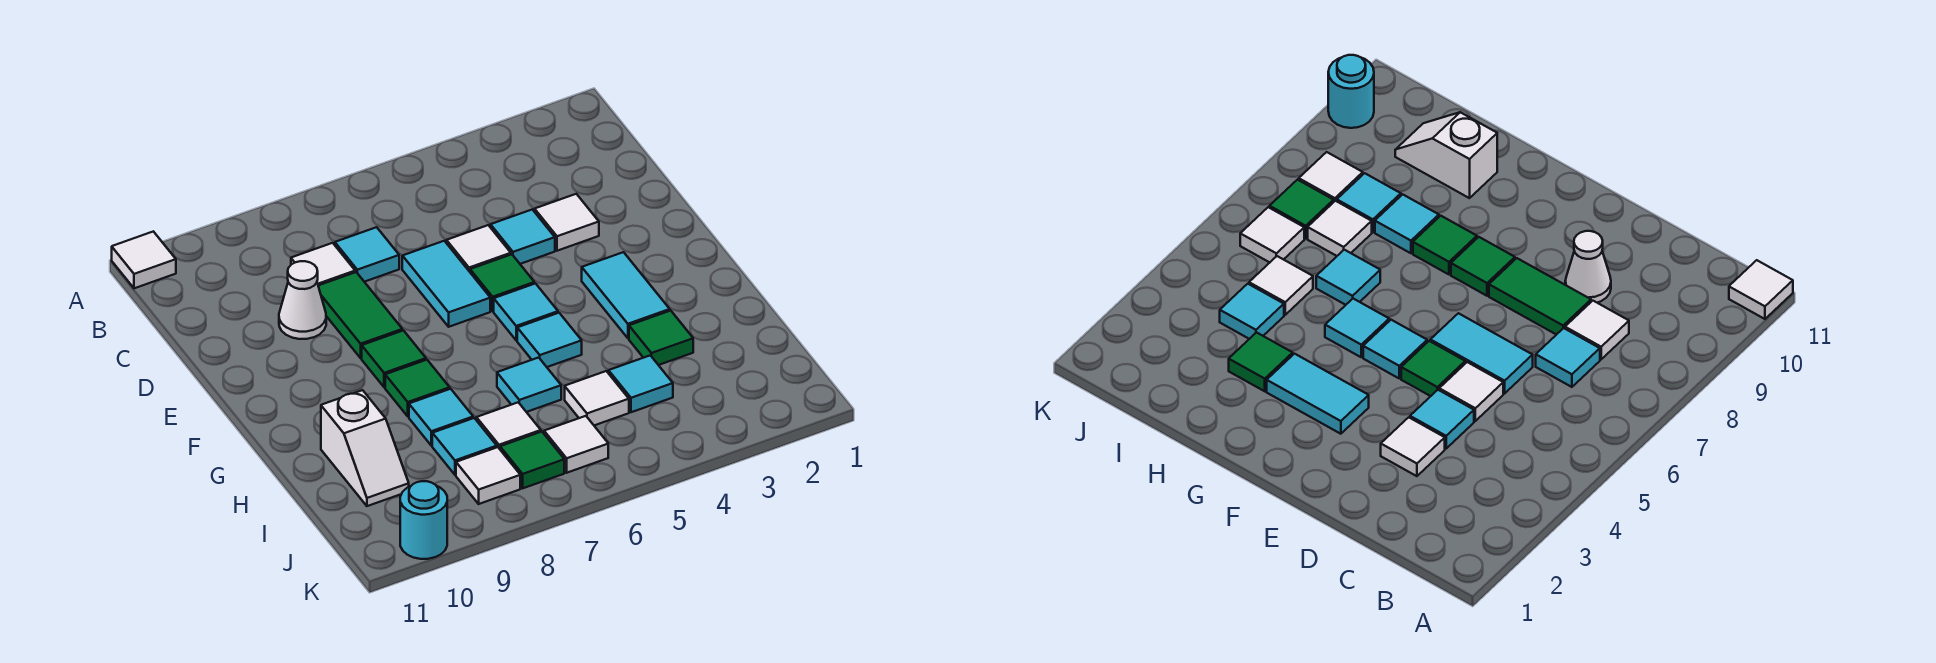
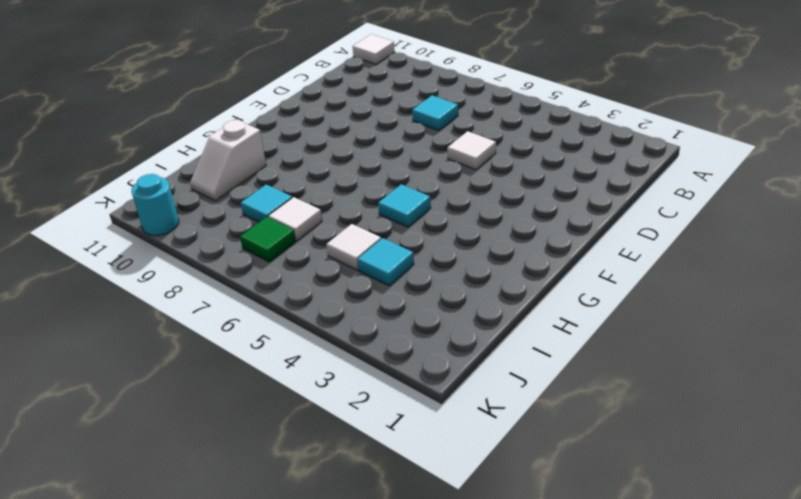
none -> white tile C8 level 1
none -> white tile D3 level 1
none -> cyan tile D4 level 1

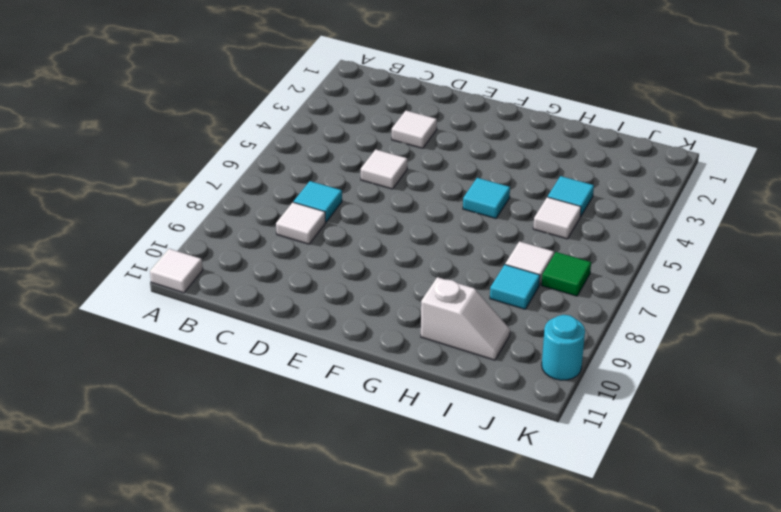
none -> cyan tile D4 level 1
none -> cyan tile D6:E6 level 1
none -> green tile D8:E8 level 1

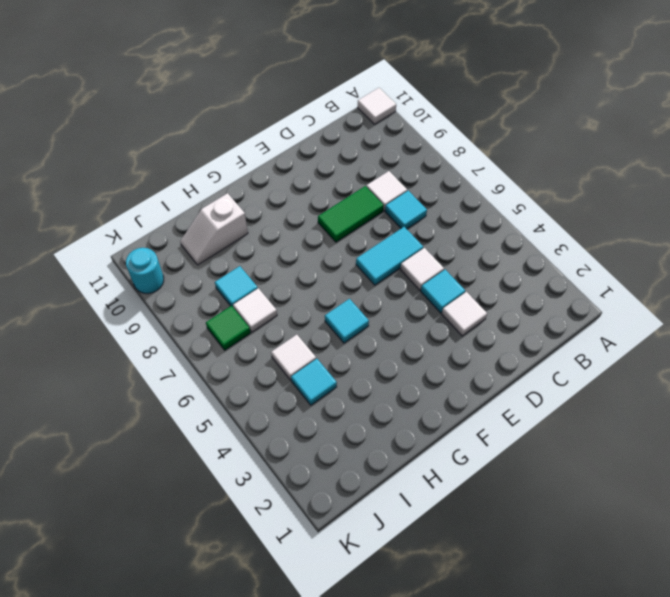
none -> white cone D9 level 1
none -> green tile E5 level 1
none -> cyan tile F3:G3 level 1

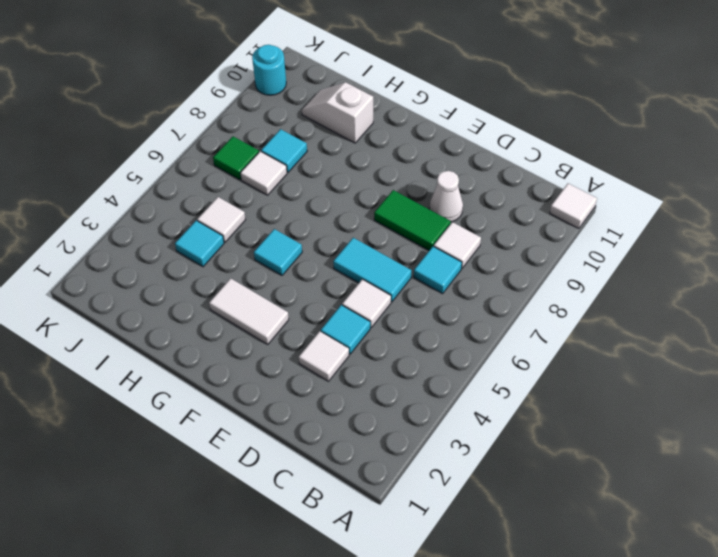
white tile F3:G3 level 1 -> cyan tile F3:G3 level 1
none -> green tile E5 level 1
none -> cyan tile F5 level 1
none -> green tile F8 level 1

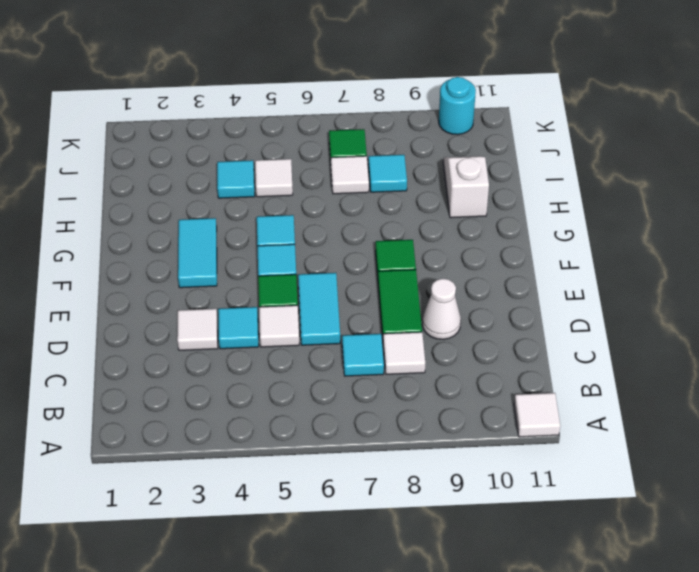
none -> green tile G8 level 1
none -> green tile H3 level 1
none -> cyan tile H6 level 1

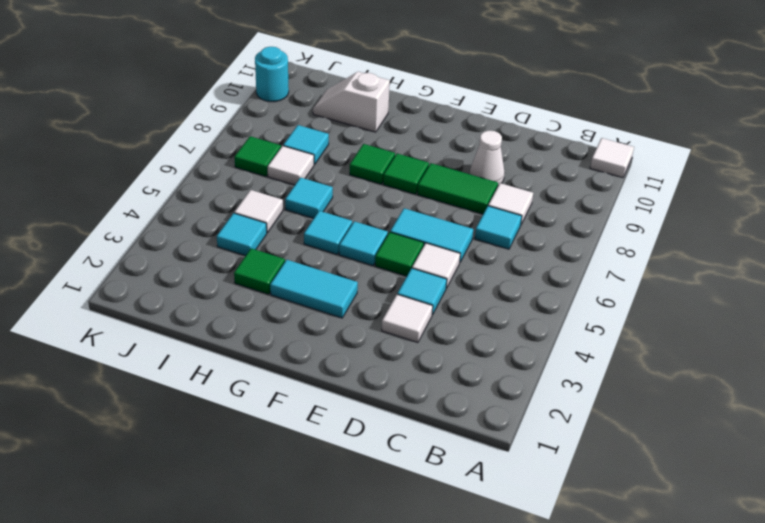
none -> cyan tile H8 level 1
none -> white tile J6 level 1
none -> white tile J8 level 1

